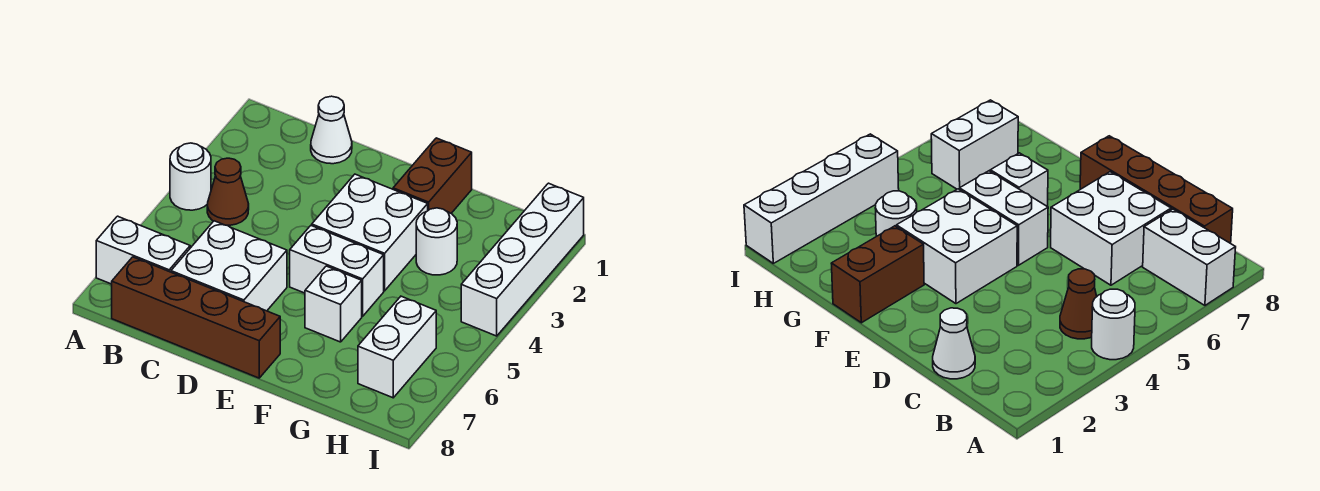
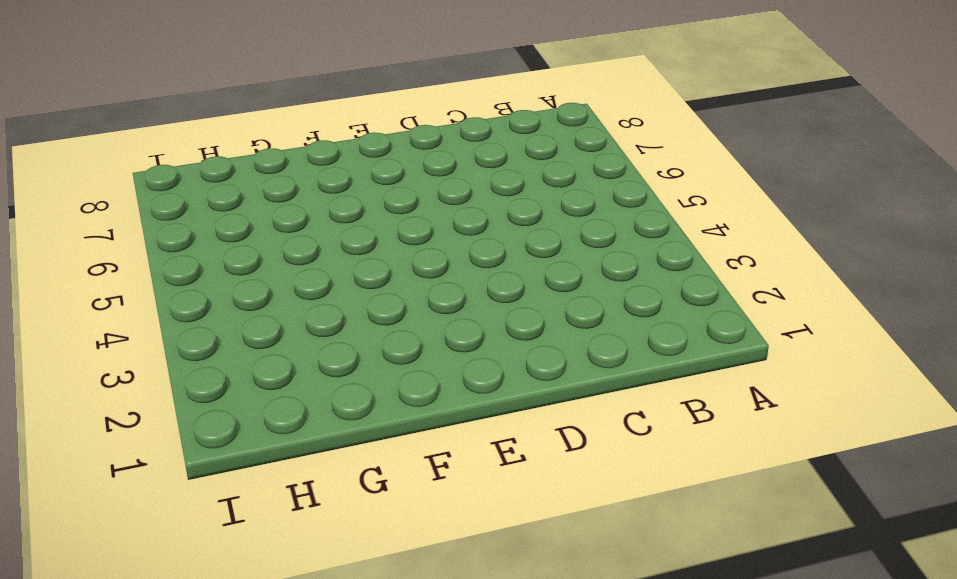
none -> white round brick A4 level 1
none -> white brick A7:B7 level 1
none -> brown cone B4 level 1

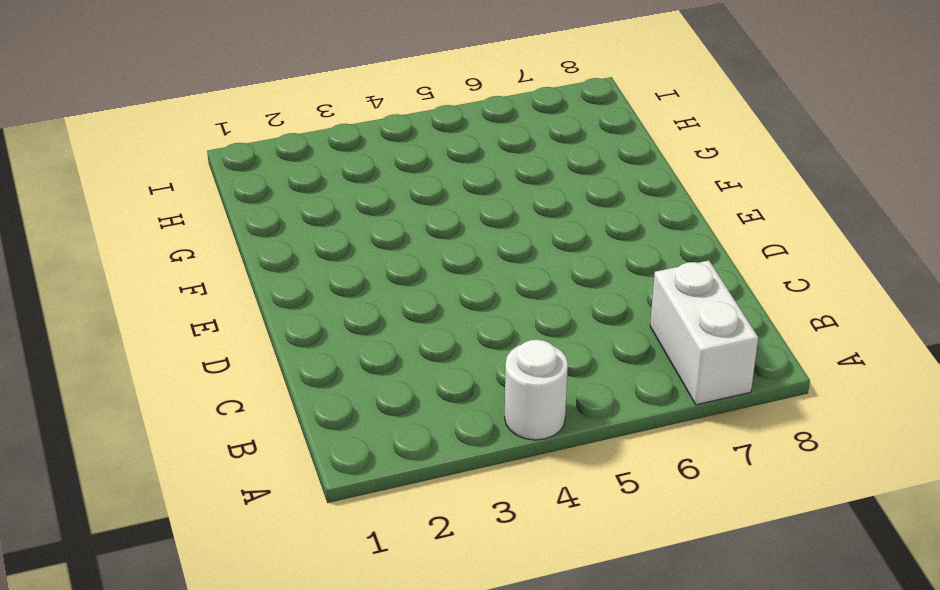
none -> brown cone B4 level 1
none -> brown brick B8:E8 level 1
none -> white cone C1 level 1

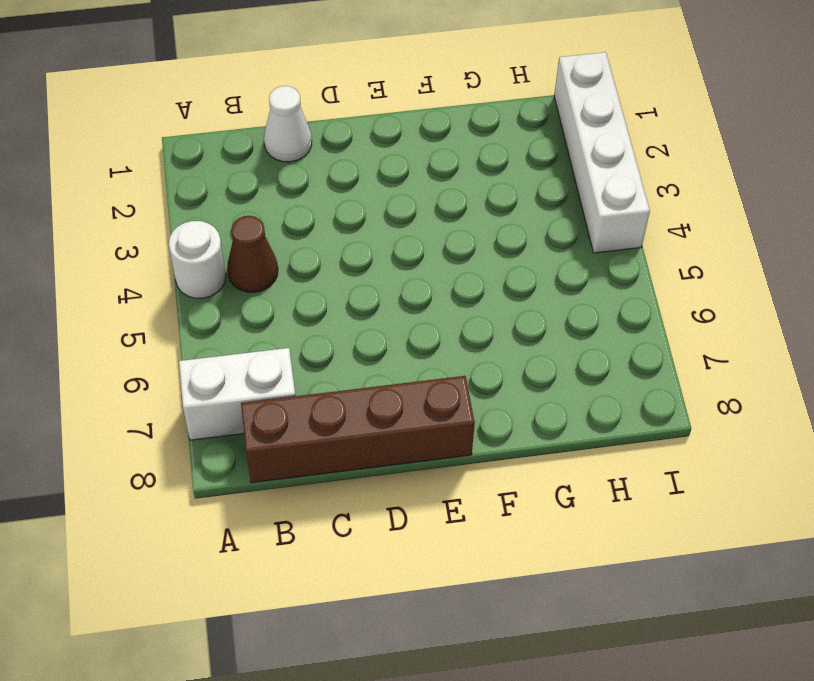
none -> white brick C6:D7 level 1
none -> white brick E3:F4 level 1
none -> white brick E5:F5 level 1

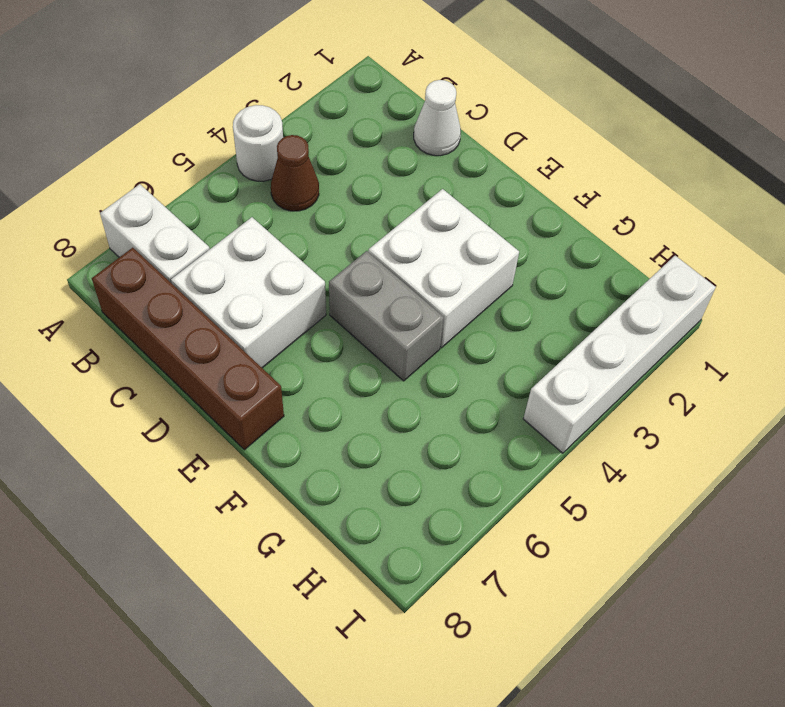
grey brick E5:F5 level 1 -> white brick E5:F5 level 1
none -> brown brick F1:F2 level 1
none -> white brick F6 level 1
none -> white round brick G3 level 1

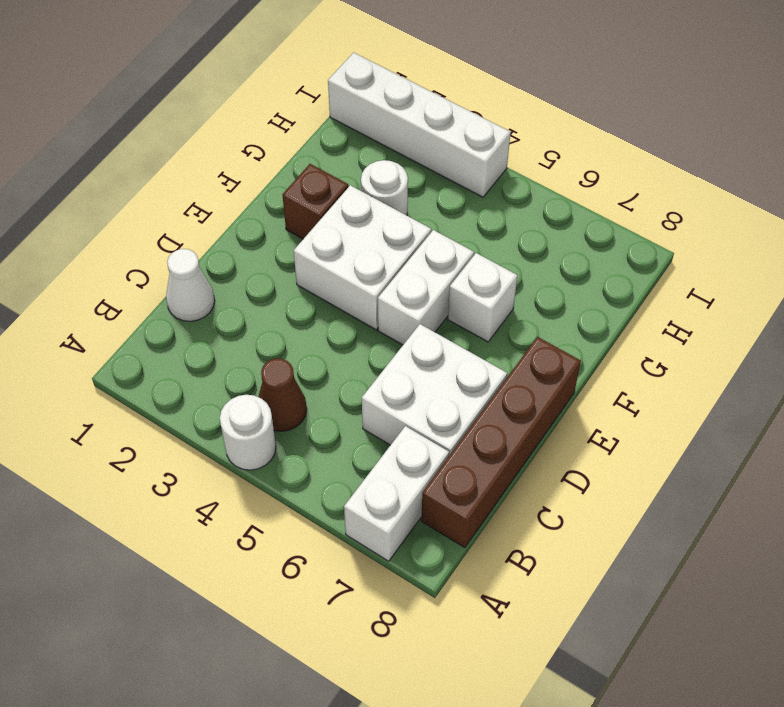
brown brick F2 level 1 -> brown brick F1:F2 level 1
none -> white brick H6:H7 level 1

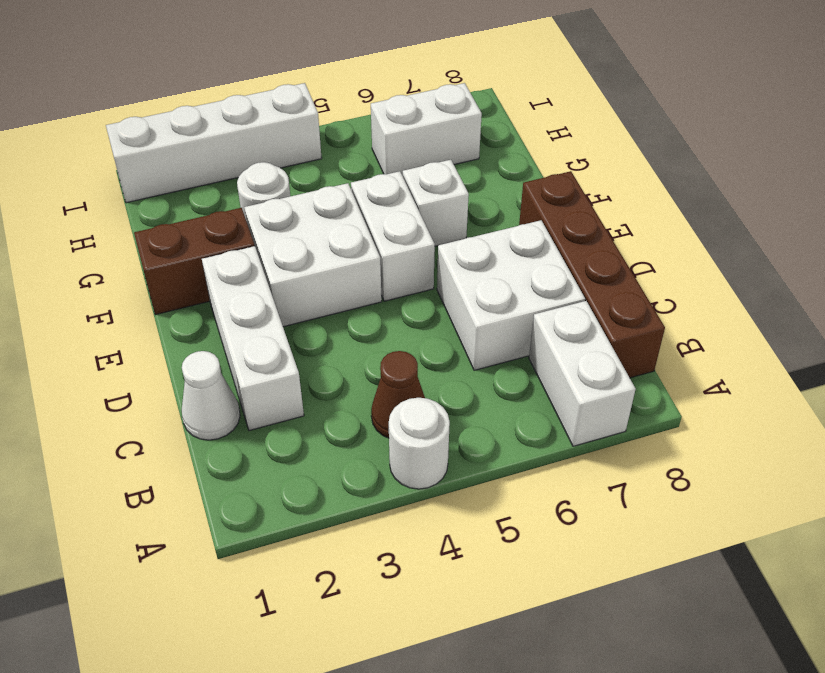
white brick C2:E2 level 1 -> none

